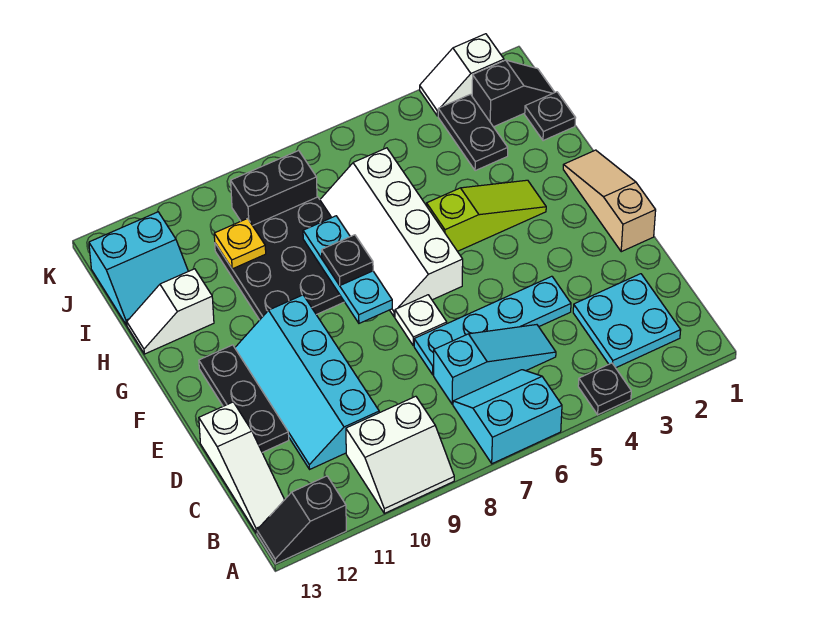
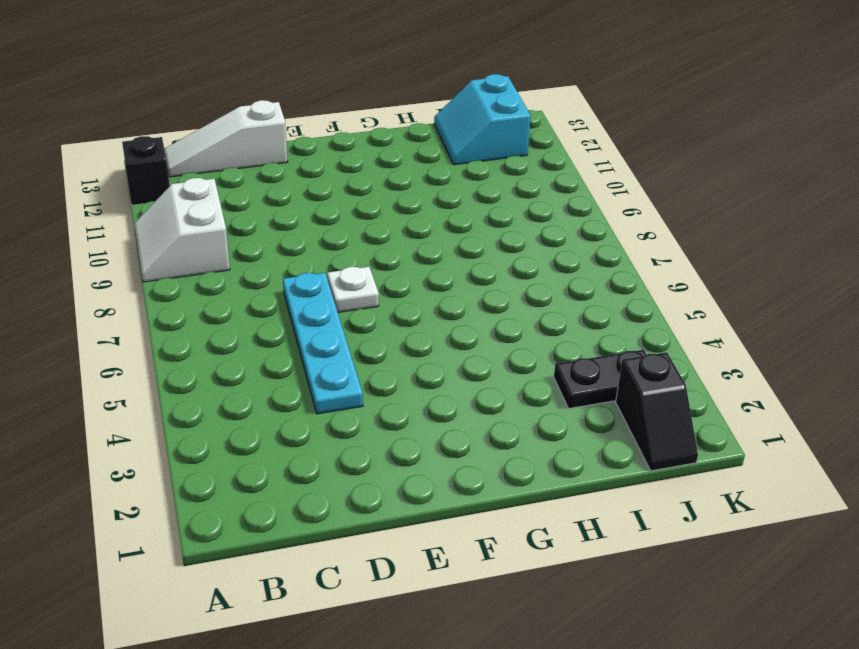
none -> black plate A4 level 1
none -> cyan slope A6:B7 level 1 top A
none -> cyan plate B2:C3 level 1

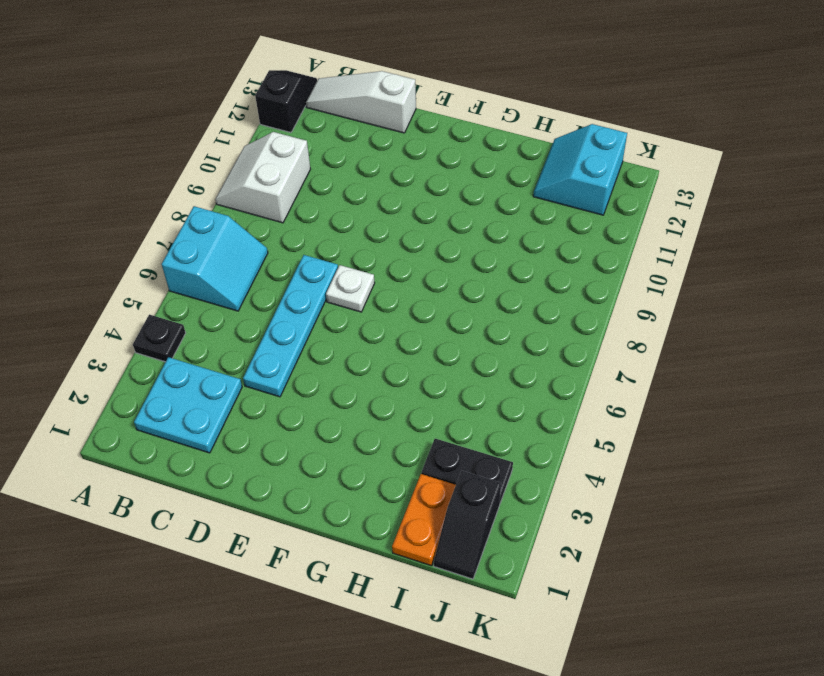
orange plate I1:I2 level 1 -> black plate I1 level 1
none -> cyan slope C5:C7 level 1 top 7
none -> cyan slope C10:F11 level 1 top 10
none -> black plate D12:F12 level 1

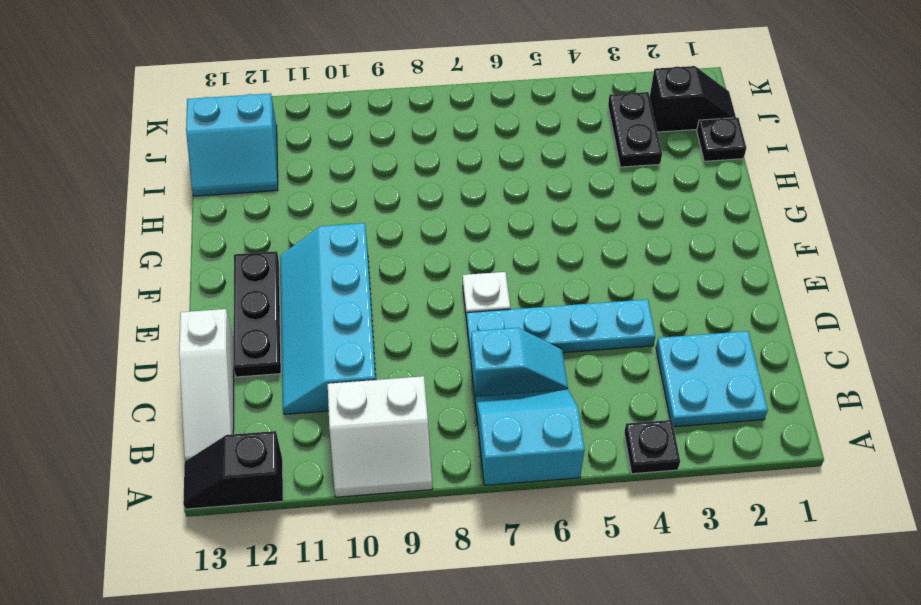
cyan slope C6:C7 level 1 top 7 -> cyan slope C5:C7 level 1 top 7
none -> tan slope E1:G1 level 1 top E
none -> white slope F6:I7 level 1 top 6
none -> lime slope G3:G5 level 1 top 5

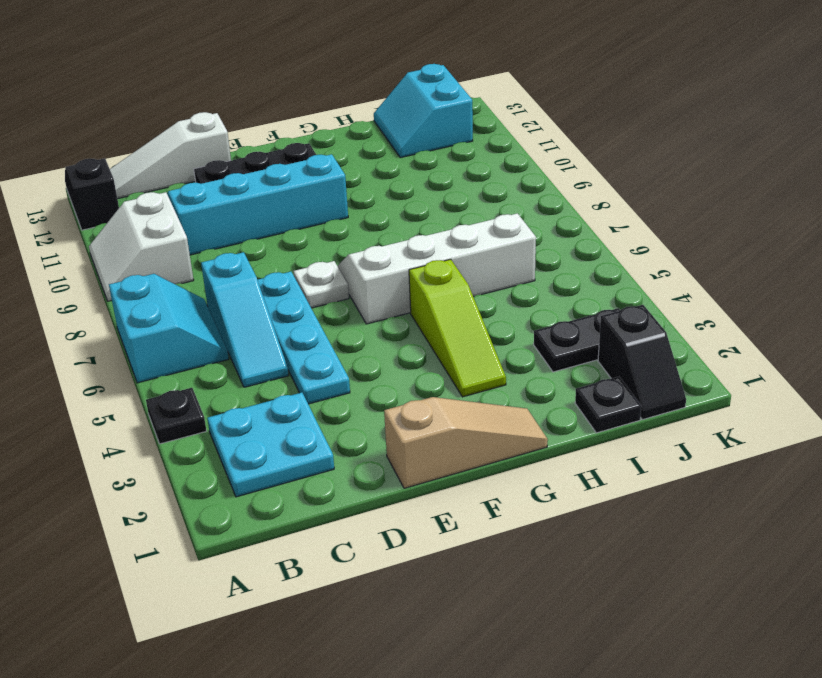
none -> black plate G8:I10 level 1
none -> white slope H12:H13 level 1 top 12
none -> black brick J8:J9 level 1

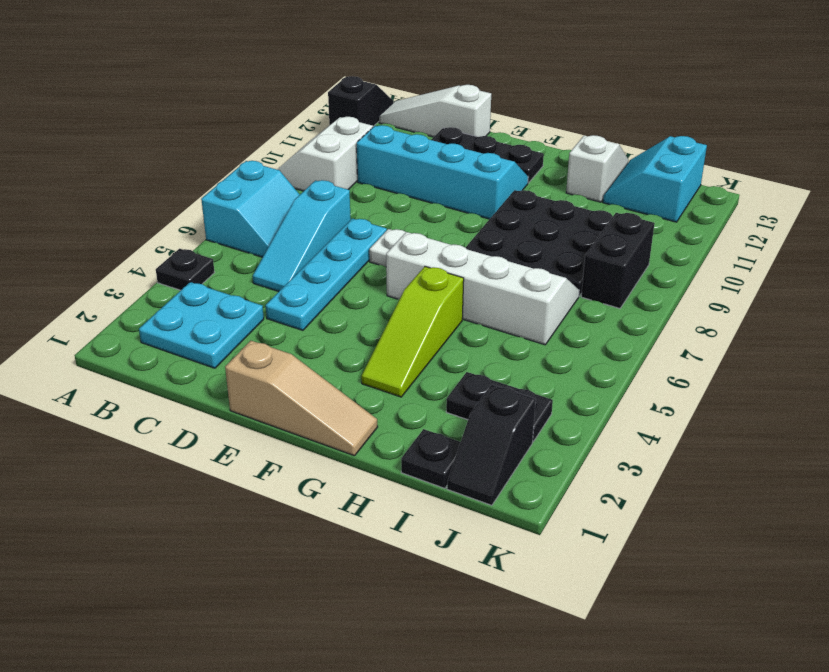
none -> white slope K2:K3 level 1 top 2
none -> cyan plate F8:H8 level 2
none -> yellow plate I10 level 2

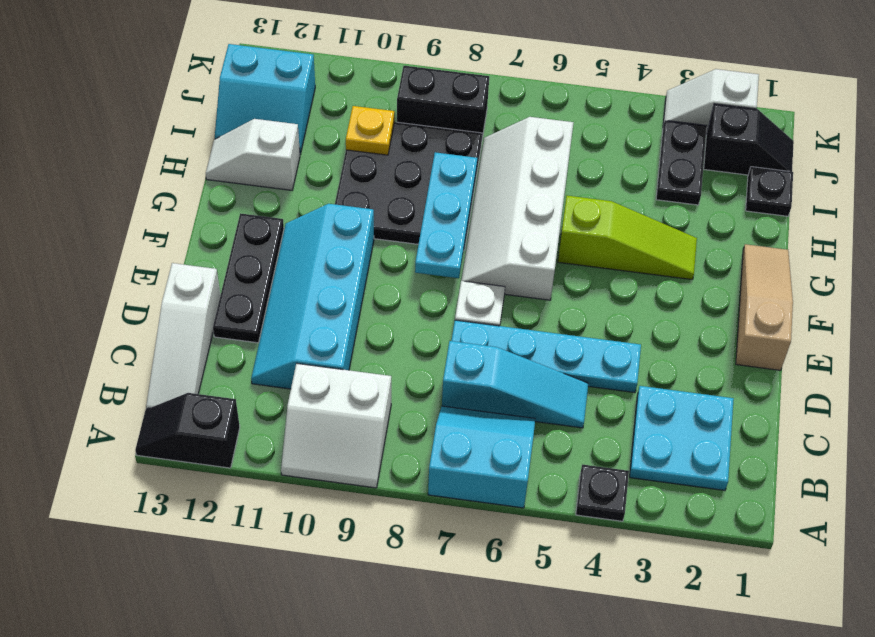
none -> black plate G8 level 3

